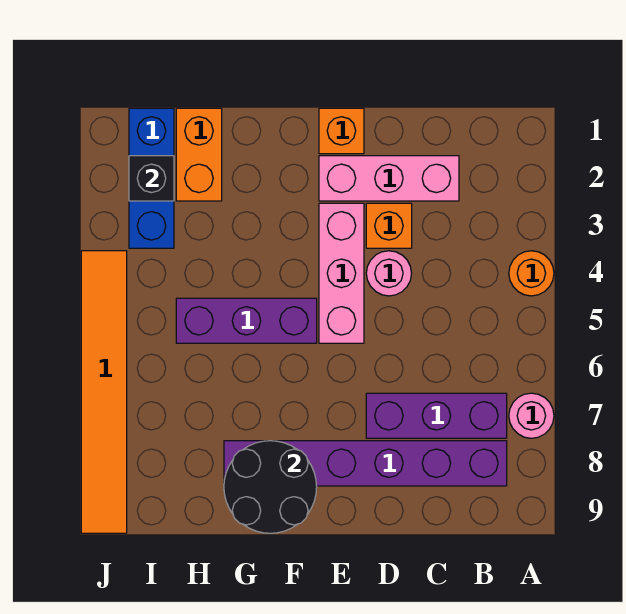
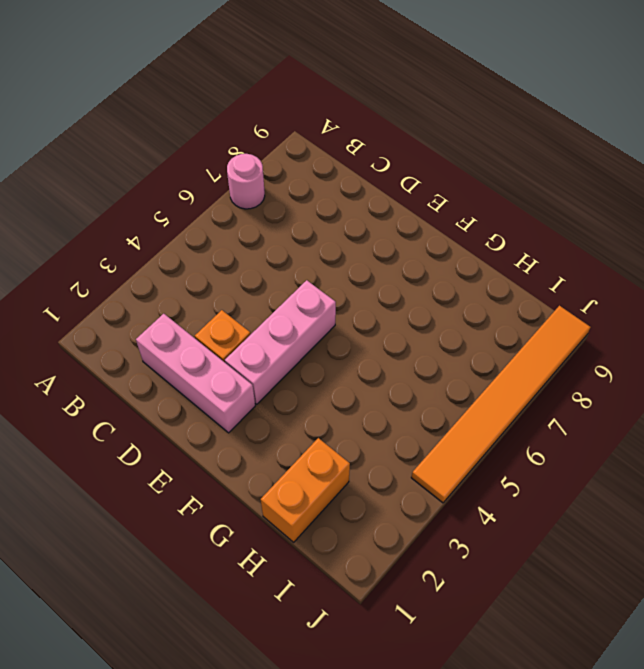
none -> orange round brick A4 level 1
none -> purple brick B7:D7 level 1
none -> purple brick B8:G8 level 1

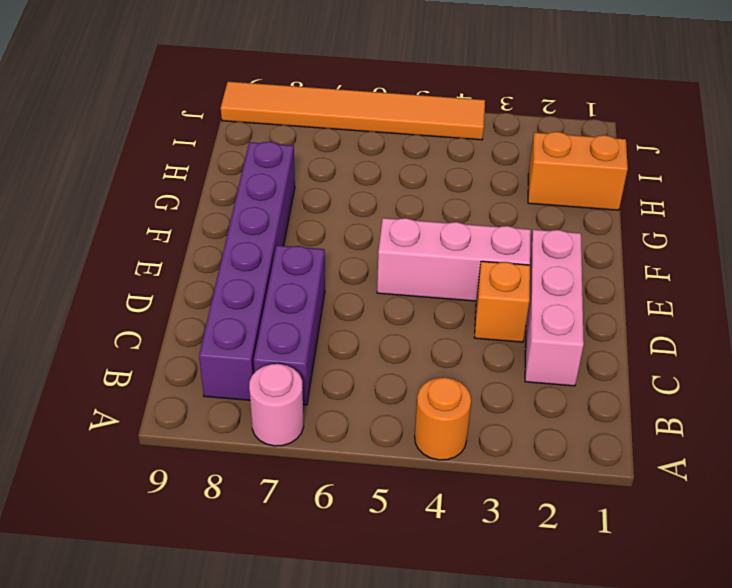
none -> pink round brick D4 level 1
none -> orange brick E1 level 1
none -> purple brick F5:H5 level 1

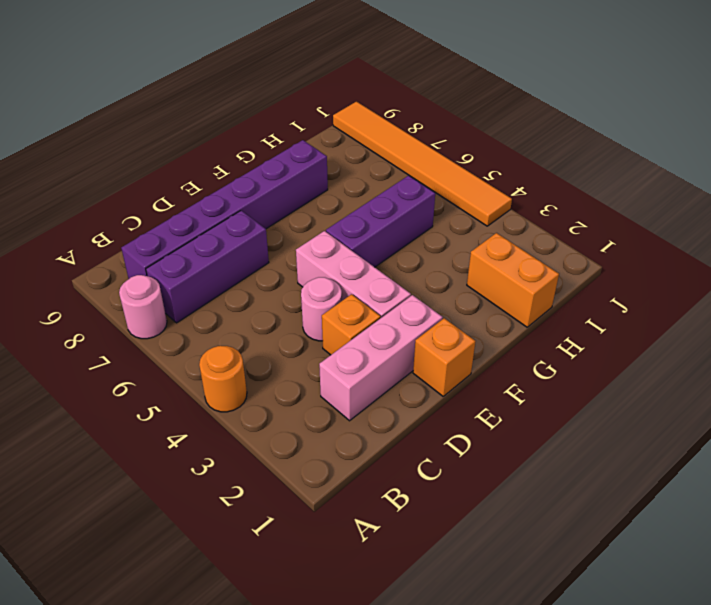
none -> blue brick I1:I3 level 1
none -> black round brick F8:G9 level 2
none -> black brick I2 level 2

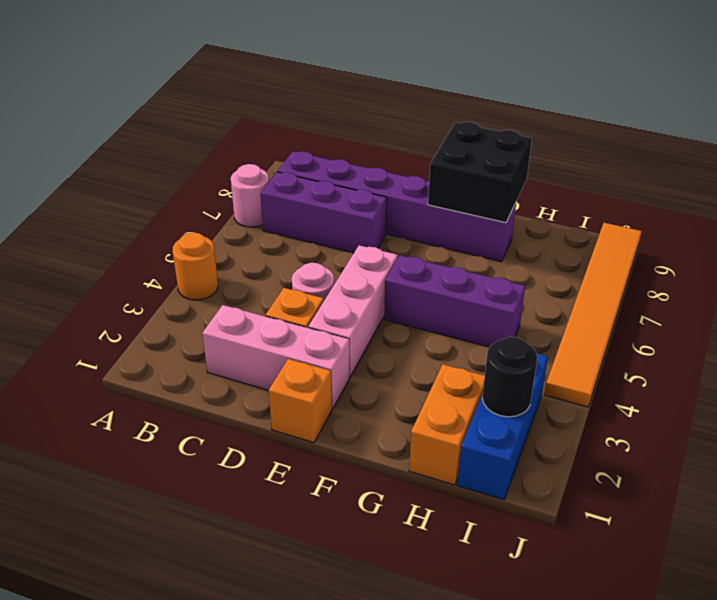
black brick F8:G9 level 2 -> black round brick F8:G9 level 2
black round brick I2 level 2 -> black brick I2 level 2

